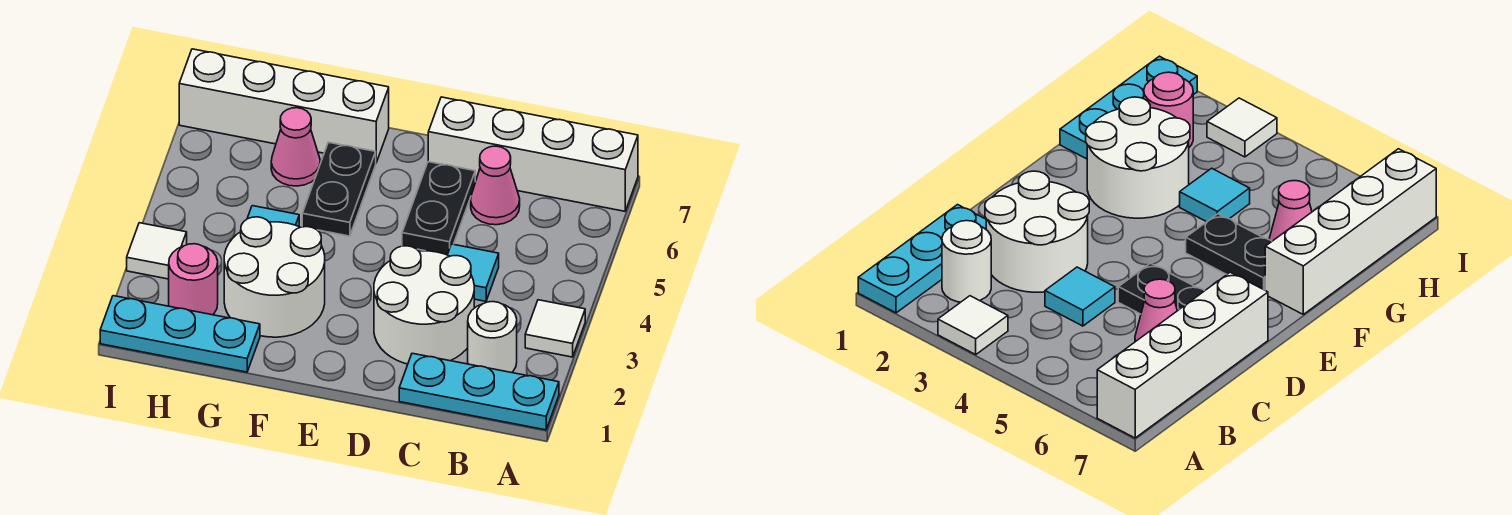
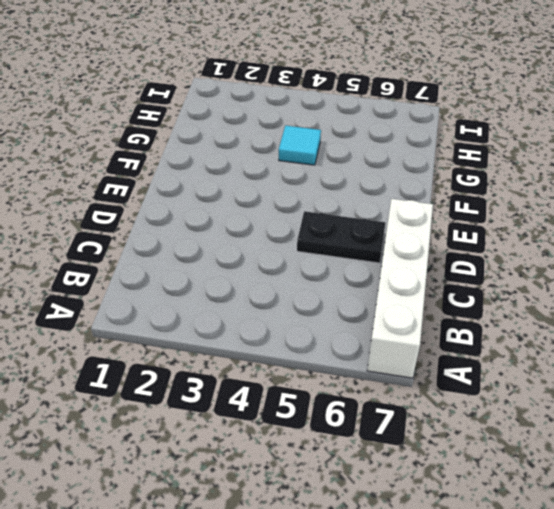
none -> cyan plate A1:C1 level 1
none -> white tile A3 level 1
none -> white round brick B2 level 1

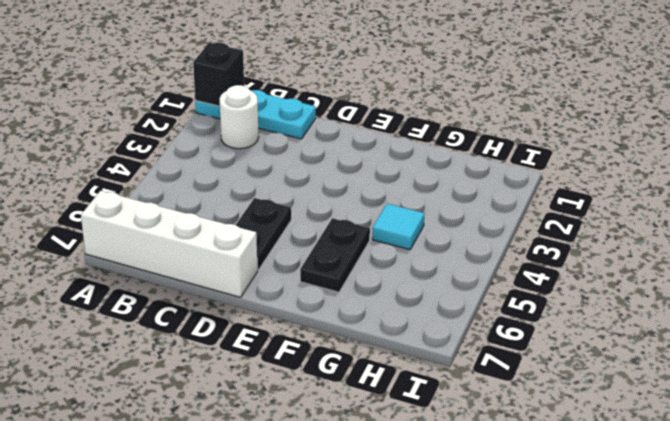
black brick A1 level 2 -> none
none -> white tile A3 level 1
none -> white round brick C2:D3 level 1
none -> cyan tile C4 level 1

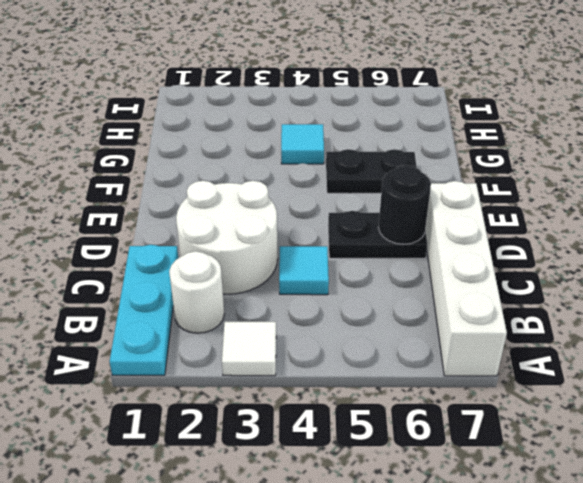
black round brick D6 level 2 -> none
none -> pink cone C6 level 1
none -> white round brick F2:G3 level 1
none -> white brick F7:I7 level 1

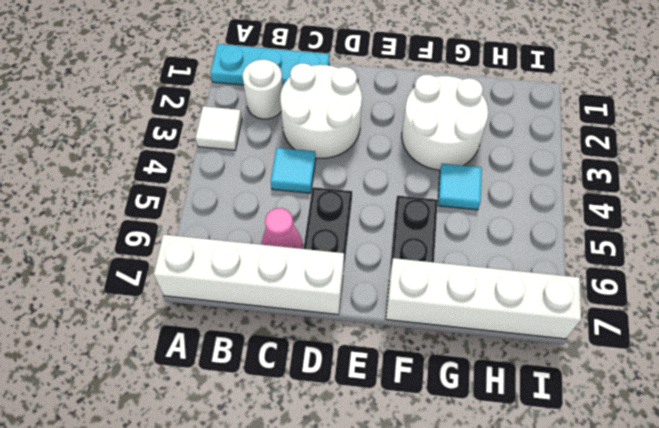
none -> cyan plate G1:I1 level 1
none -> pink cone G6 level 1
none -> pink round brick H2 level 1

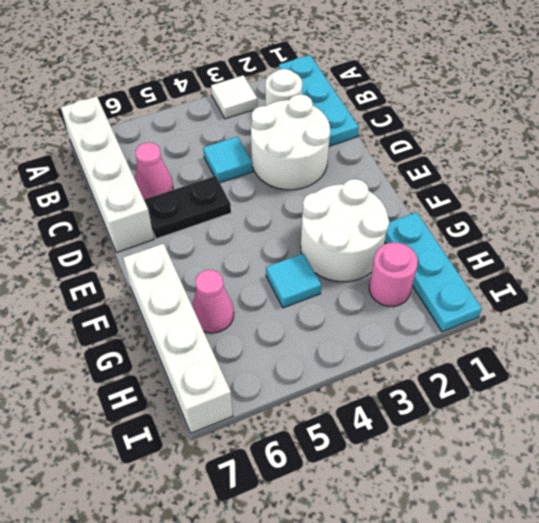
none -> black plate F5:F6 level 1
none -> white tile I3 level 1

